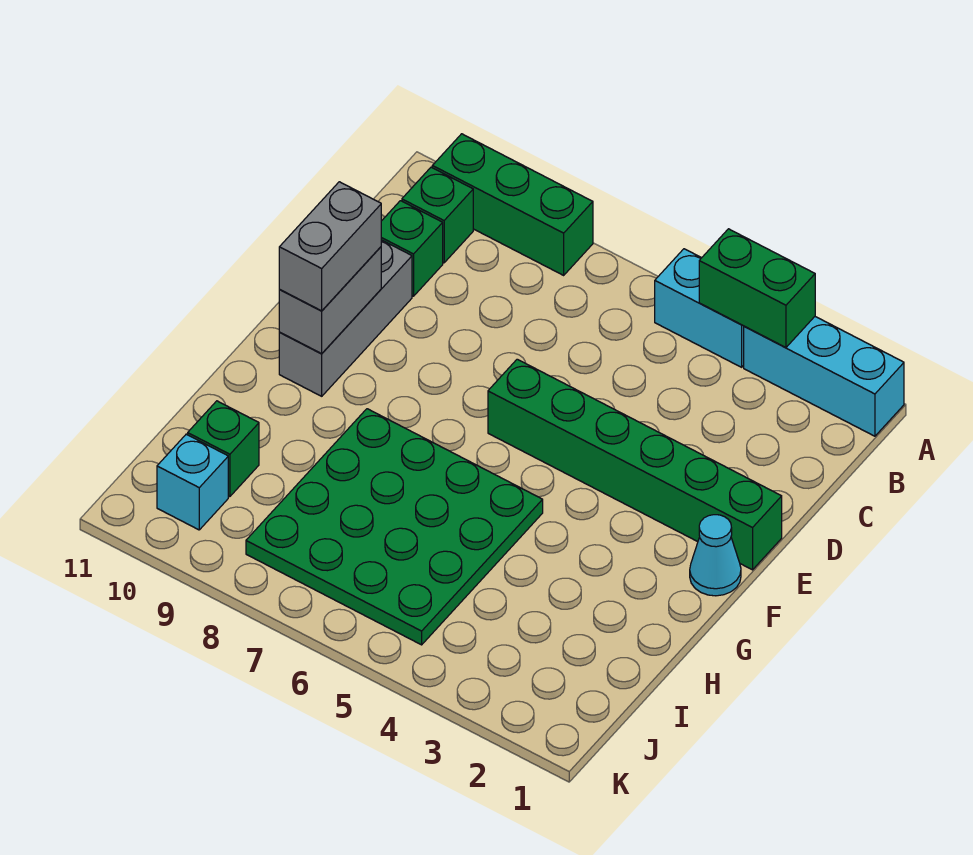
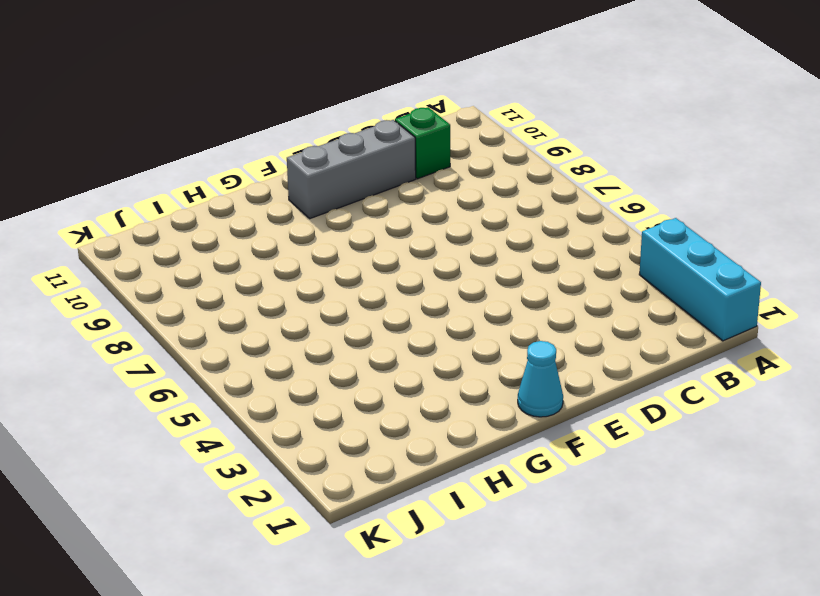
none -> cyan brick A4:A5 level 1
none -> green brick A8:A10 level 1
none -> green brick B10 level 1

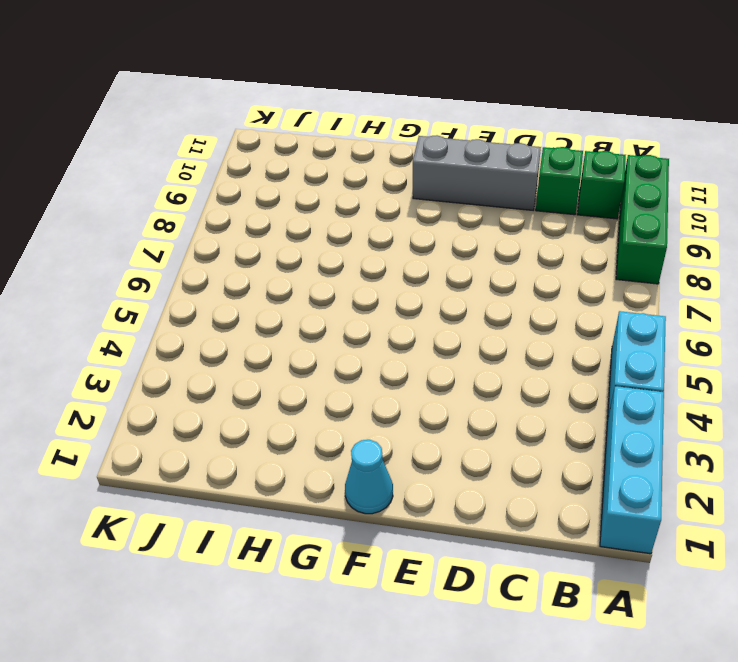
none -> green brick E1:E6 level 1
none -> green plate G5:J8 level 1
none -> green brick I10 level 1

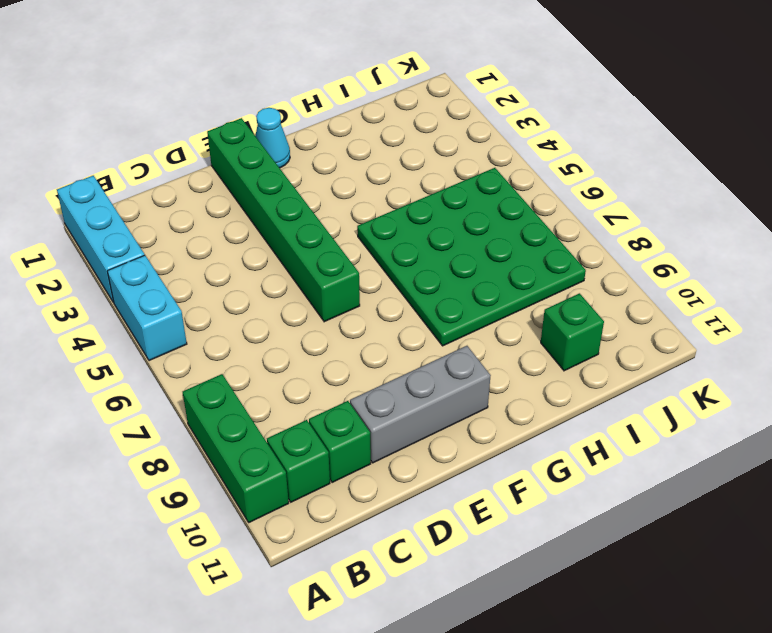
none -> cyan brick J10 level 1
none -> green brick A3:A4 level 2
none -> grey brick E10:F10 level 2

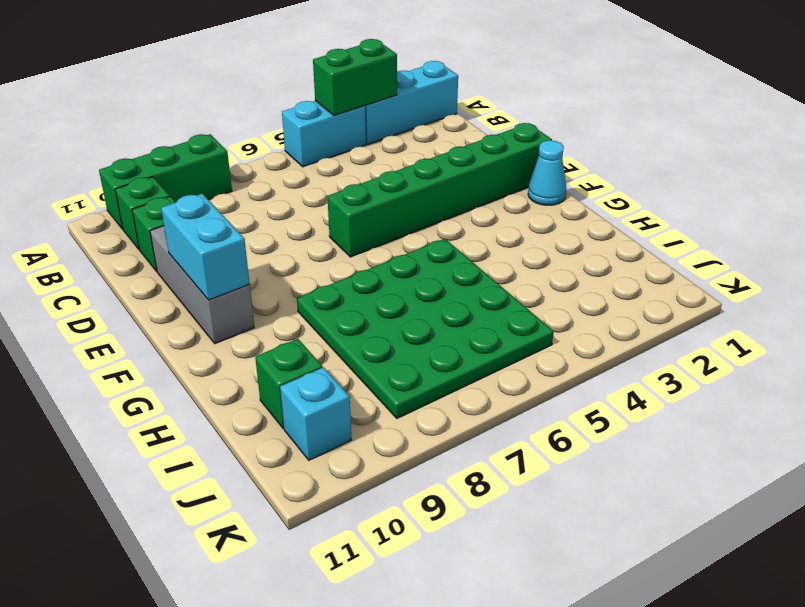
cyan brick E10:F10 level 2 -> grey brick E10:F10 level 2
none -> grey brick E10:F10 level 3

